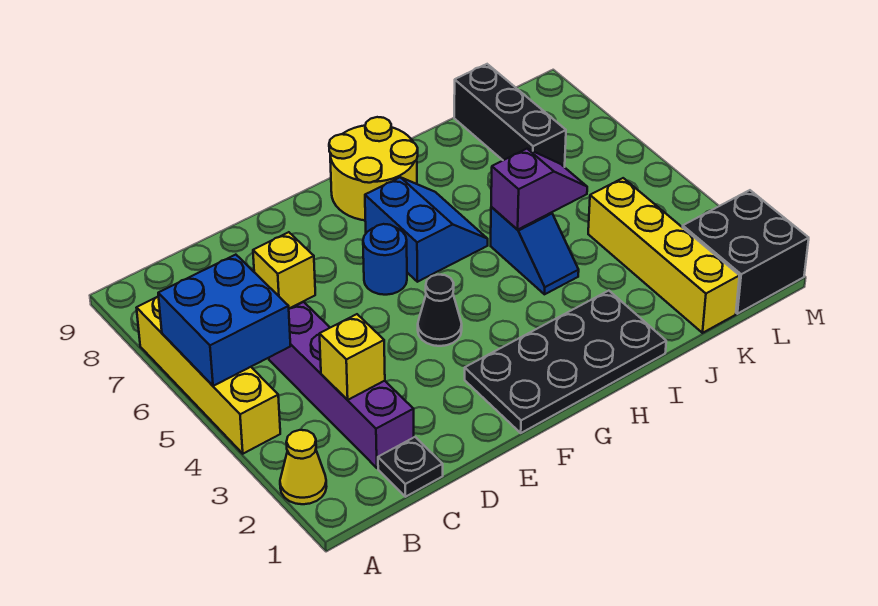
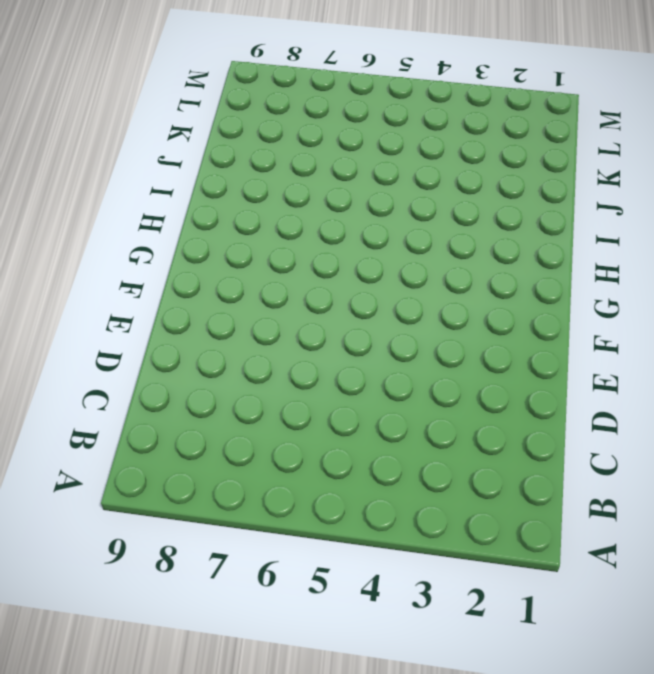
none -> yellow cone A2 level 1
none -> yellow brick A4:A7 level 1
none -> black plate C1 level 1

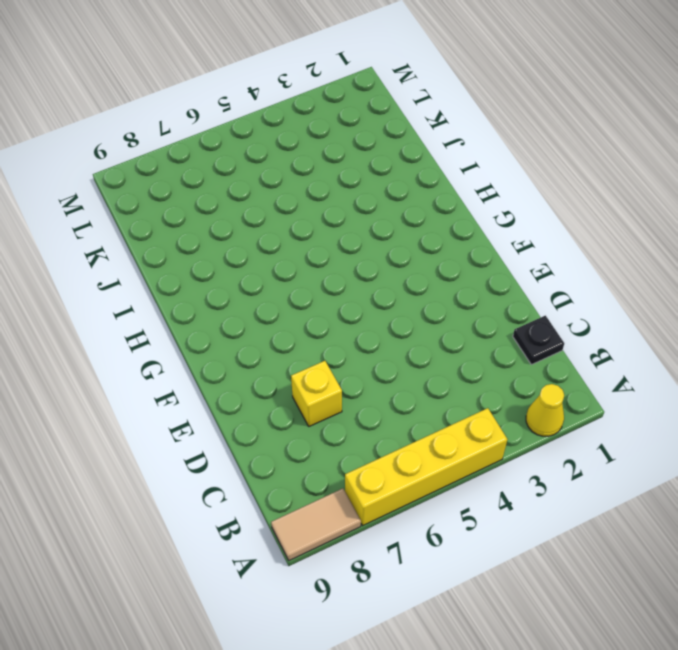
tan tile A8:A9 level 1 -> none
none -> purple brick C2:C5 level 1
none -> black plate F1:I2 level 1
none -> black cone F4 level 1

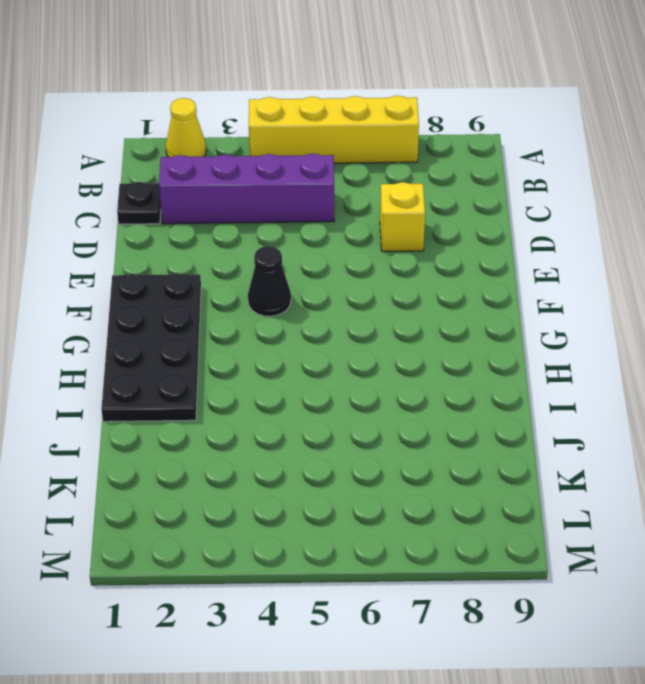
none -> blue round brick F6 level 1
none -> blue slope G6:H7 level 1 top G
none -> yellow round brick G8:H9 level 1

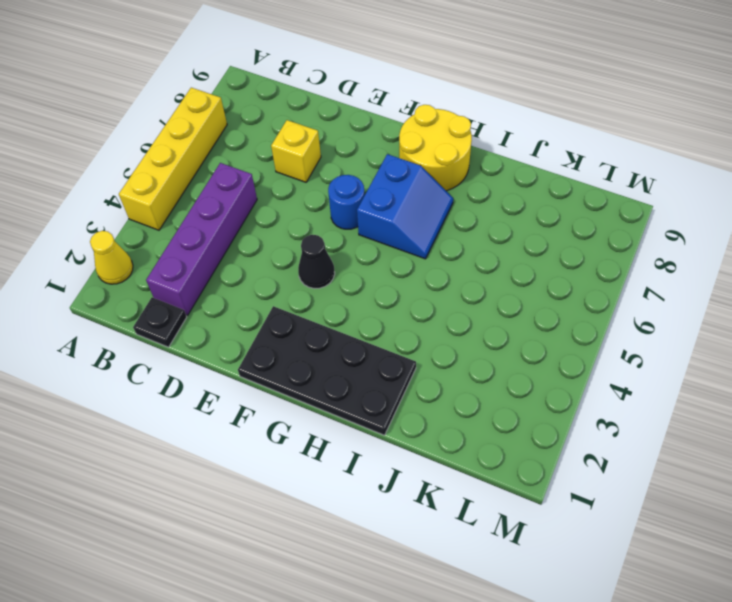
none -> blue slope I4:I5 level 1 top 5
none -> yellow brick K1:K4 level 1
none -> black brick K7:K9 level 1

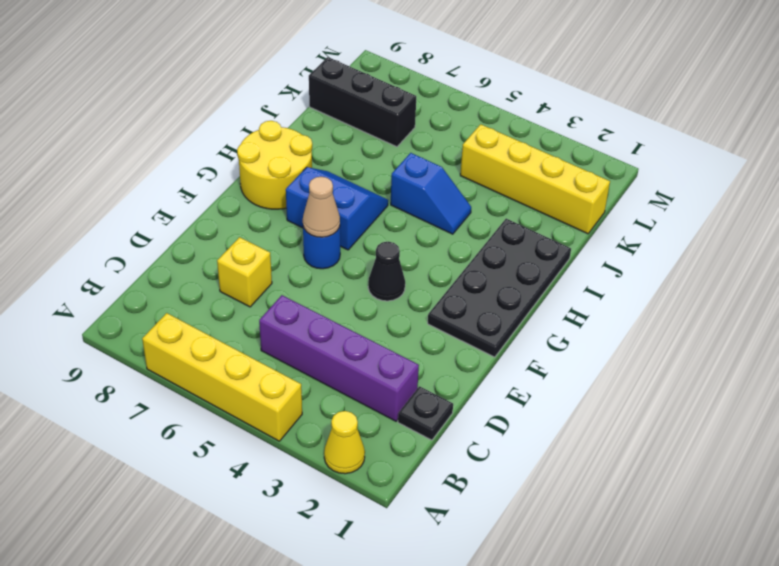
tan cone F6 level 2 -> none
none -> black brick L1:M2 level 1
none -> blue brick A5:B6 level 2
none -> yellow brick C3 level 2

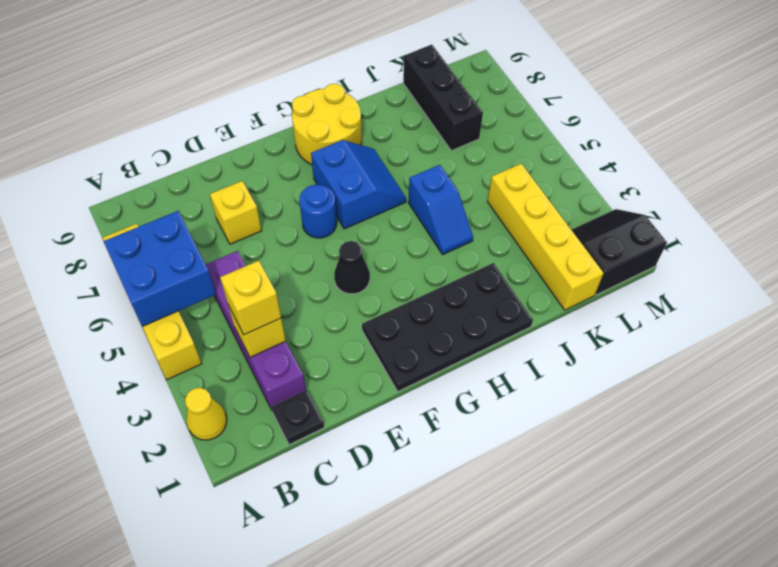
yellow brick C3 level 3 -> none
black slope L1:M2 level 1 top 1 -> black brick L1:M2 level 1
none -> purple slope I5:J5 level 2 top I

